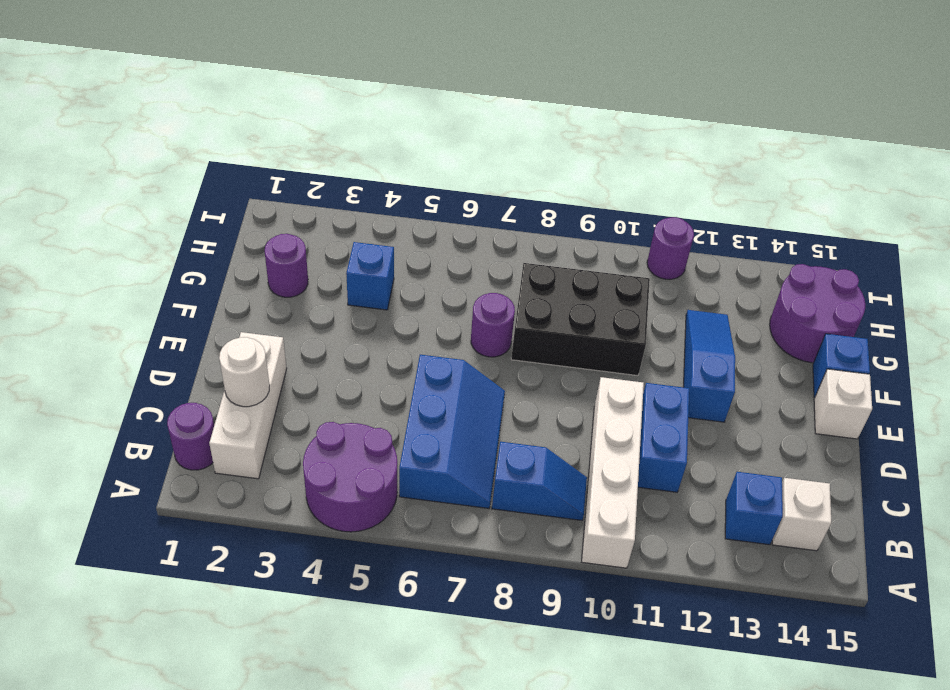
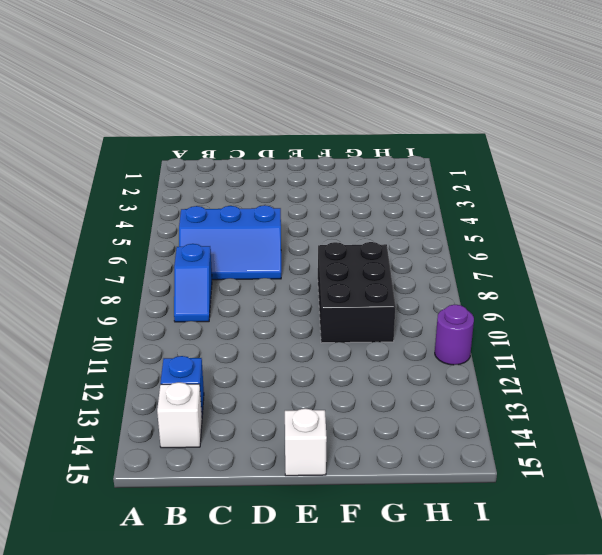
none -> purple round brick A4:B5 level 1
none -> white brick A10:D10 level 1
none -> purple round brick B1 level 1

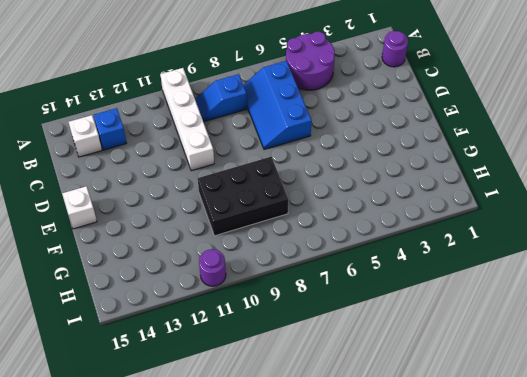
none -> white brick B2:D2 level 1
none -> blue brick C11:D11 level 1
none -> blue slope E12:G12 level 1 top E

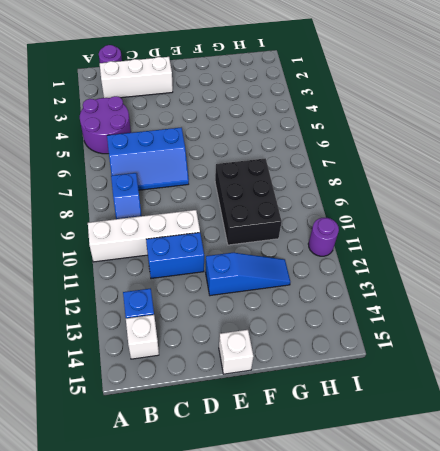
none -> purple round brick F7 level 1
none -> blue brick F15 level 1
none -> purple round brick G2 level 1

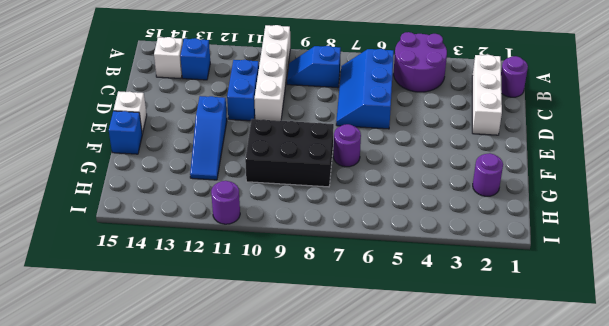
none -> blue brick G4 level 1
none -> purple round brick G14:H15 level 1
none -> white round brick C2 level 2

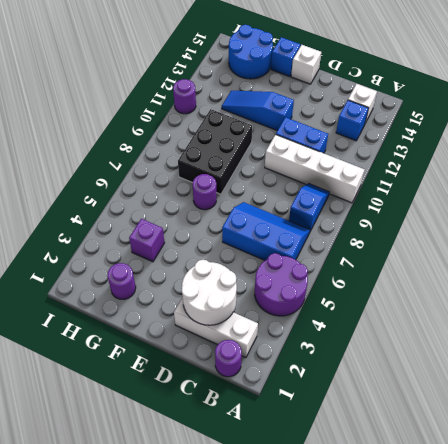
white round brick C2:D3 level 2 -> white round brick C2 level 2
purple brick G4 level 1 -> blue brick G4 level 1
blue round brick G14:H15 level 1 -> purple round brick G14:H15 level 1

